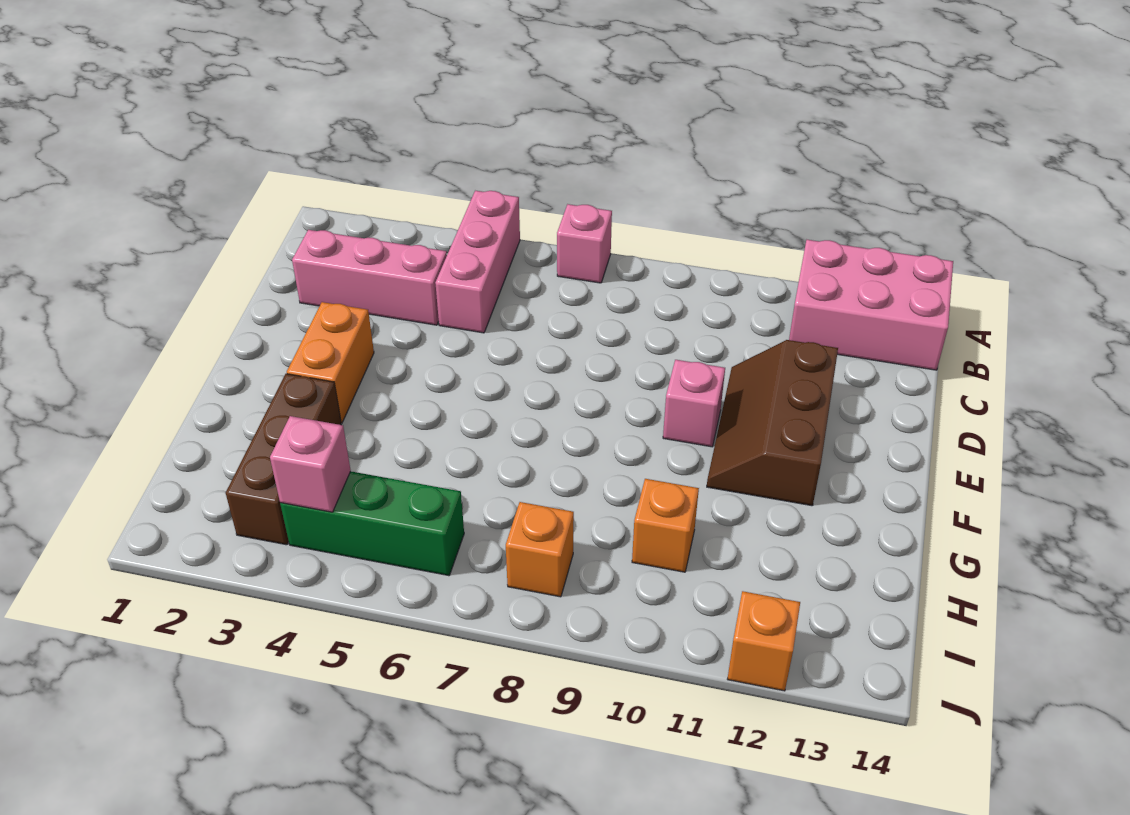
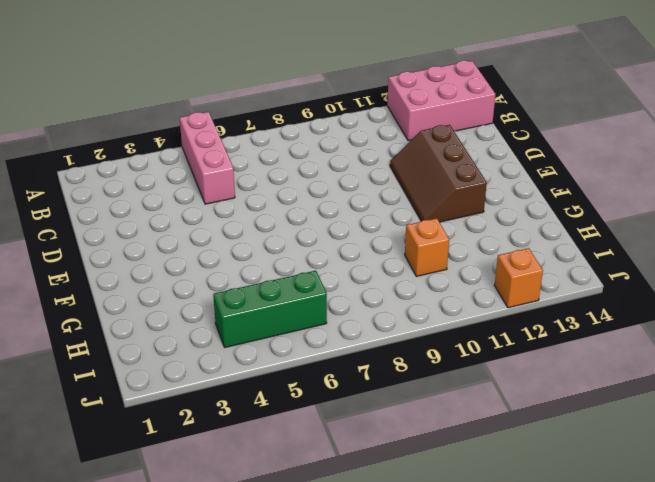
none -> pink brick A7 level 1
none -> pink brick C2:C4 level 1
none -> orange brick E3:F3 level 1

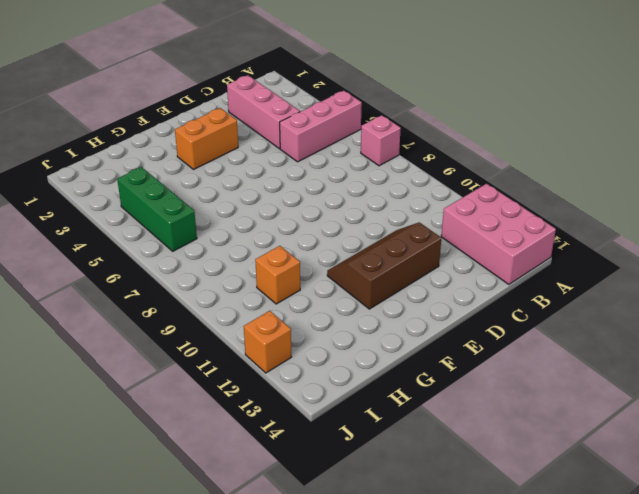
none -> pink brick E10 level 1
none -> brown brick G3:I3 level 1
none -> orange brick I8 level 1

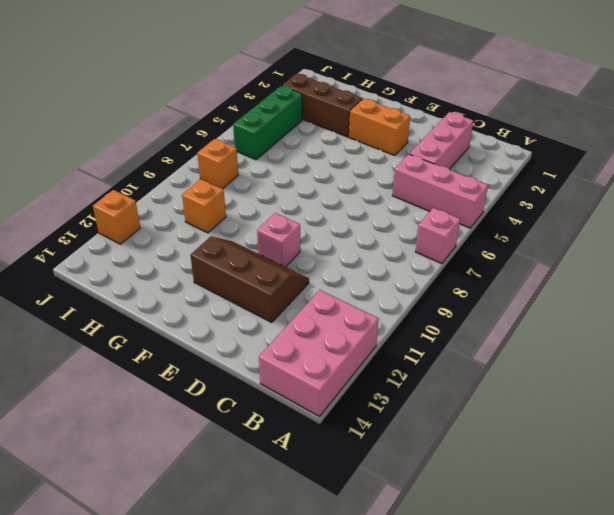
none -> pink brick I4 level 2

